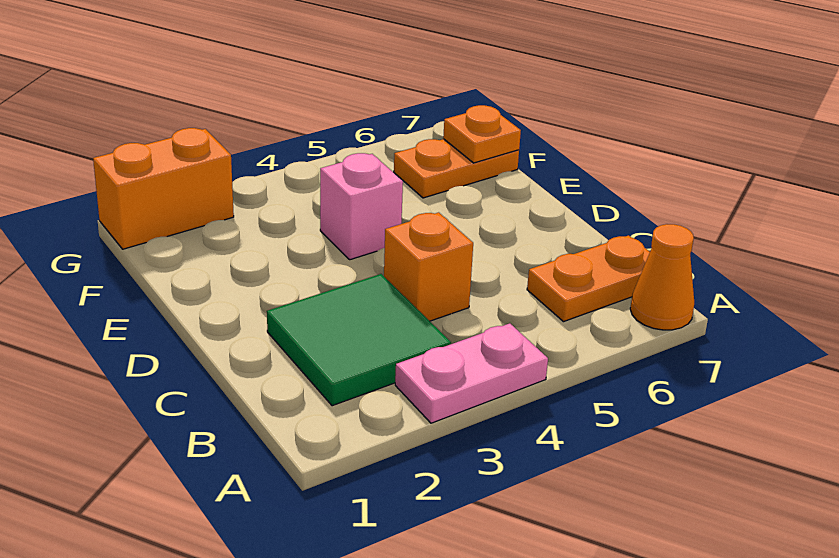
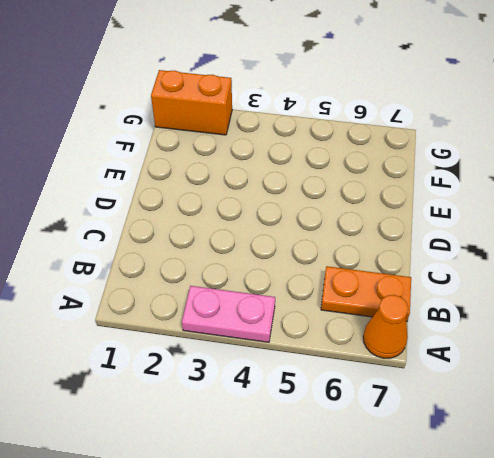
none -> green tile B2:C3 level 1
none -> orange brick C4 level 1

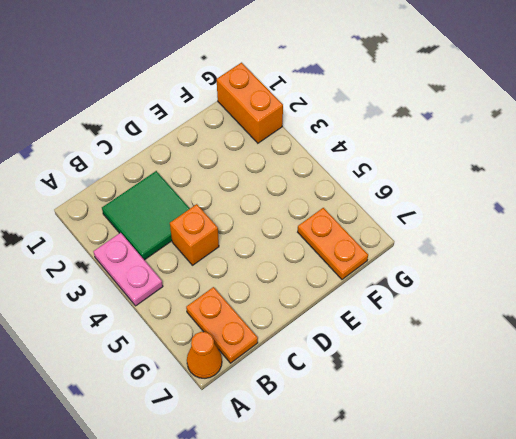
none -> pink brick E4 level 1
none -> orange plate F7 level 2

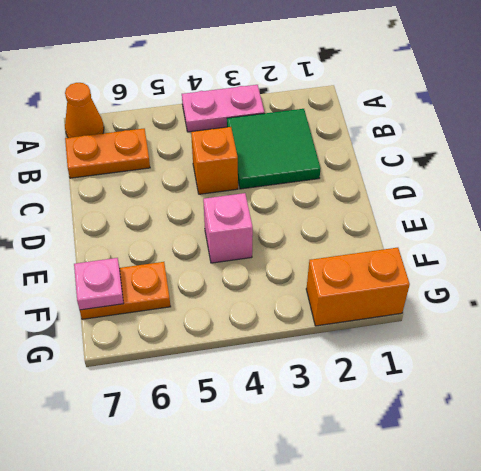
pink plate F7 level 2 -> orange plate F7 level 2

